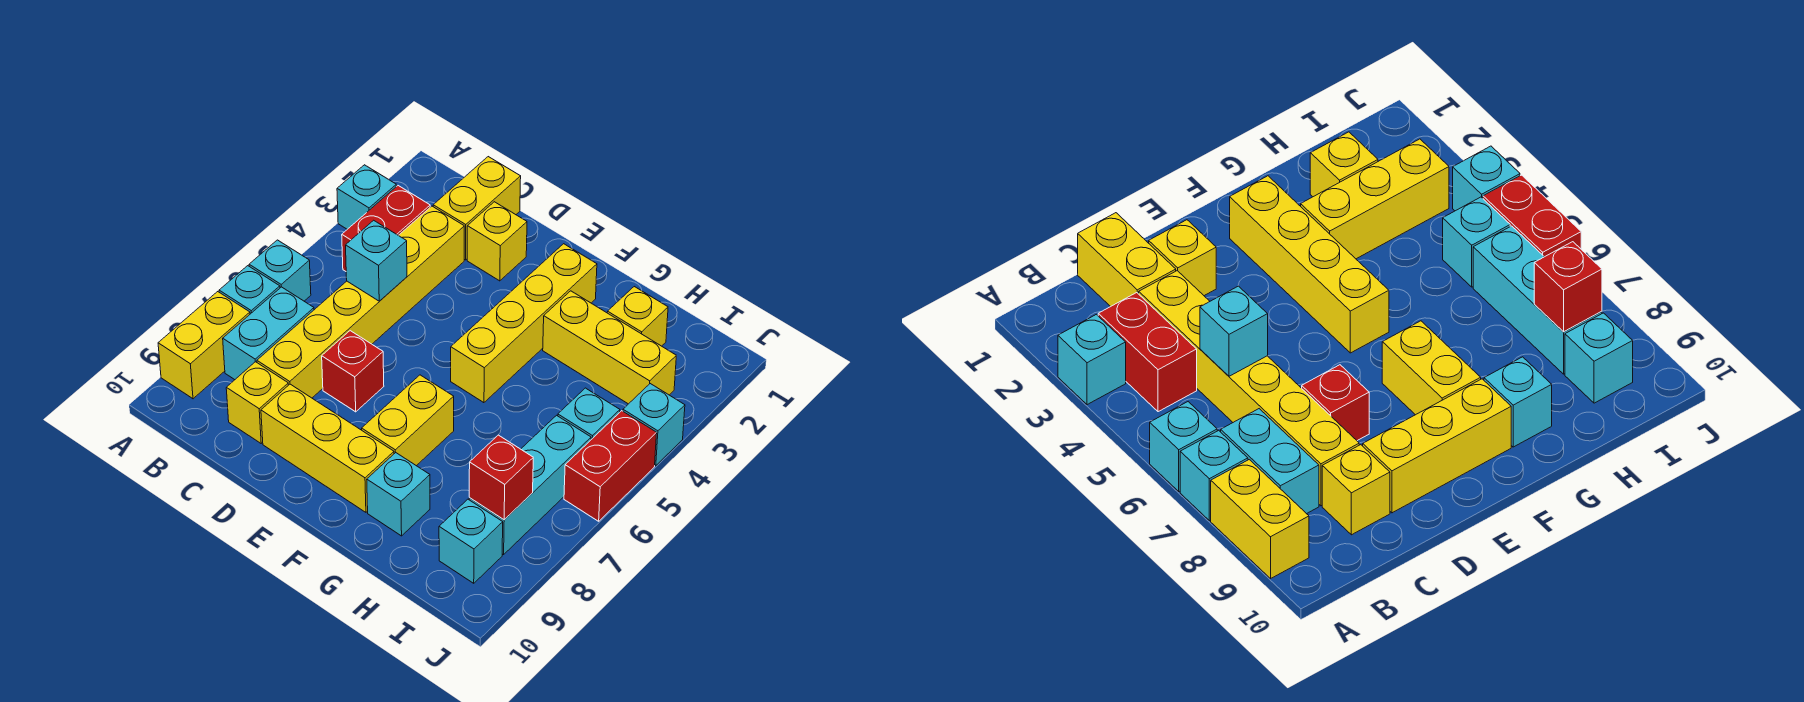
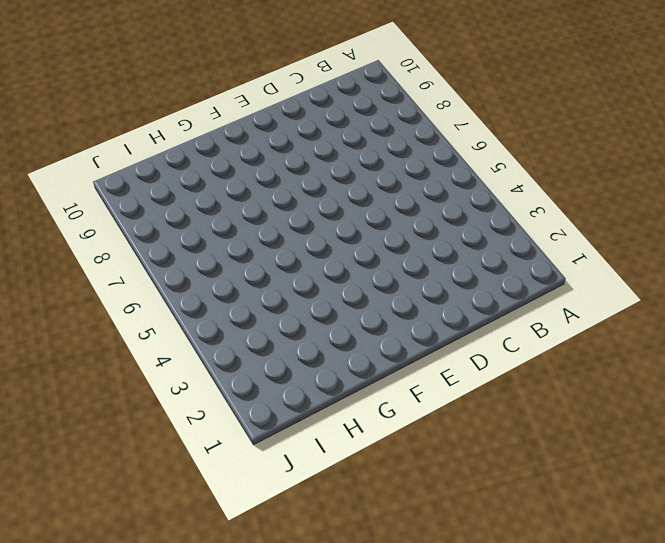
none -> cyan brick A3 level 1
none -> cyan brick A6 level 1
none -> cyan brick A7 level 1

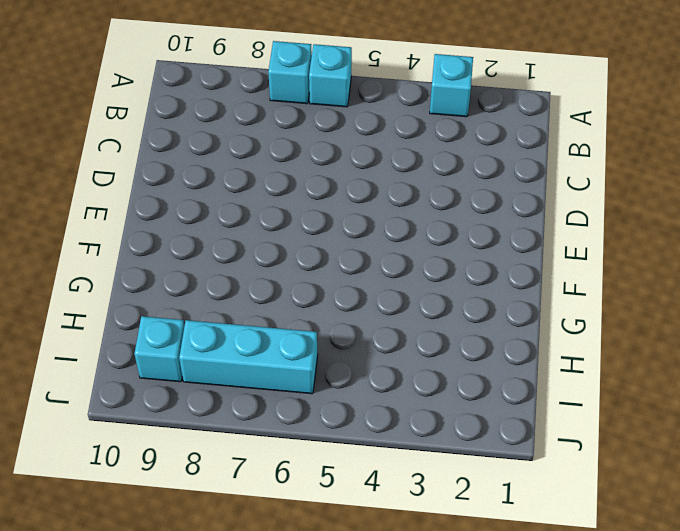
none -> yellow brick A8:A9 level 1
none -> red brick B3:B4 level 1
none -> cyan brick B7:B8 level 1

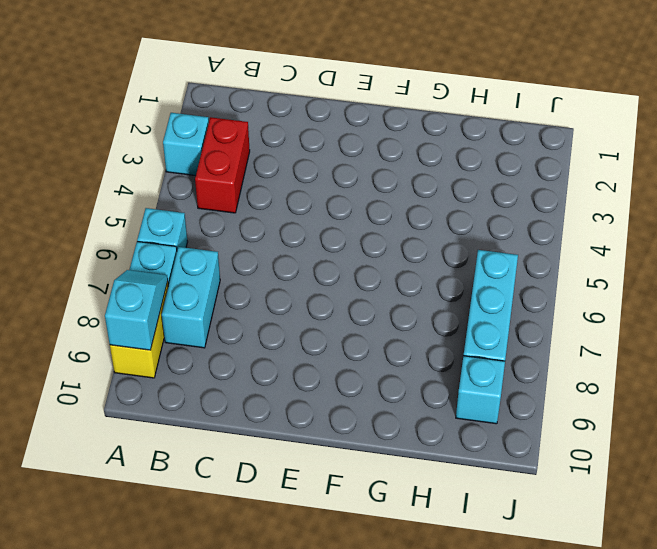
cyan slope A8:A9 level 2 top 9 -> none
none -> yellow brick C1:C2 level 1
none -> yellow brick C3:C8 level 1
none -> yellow brick C9 level 1

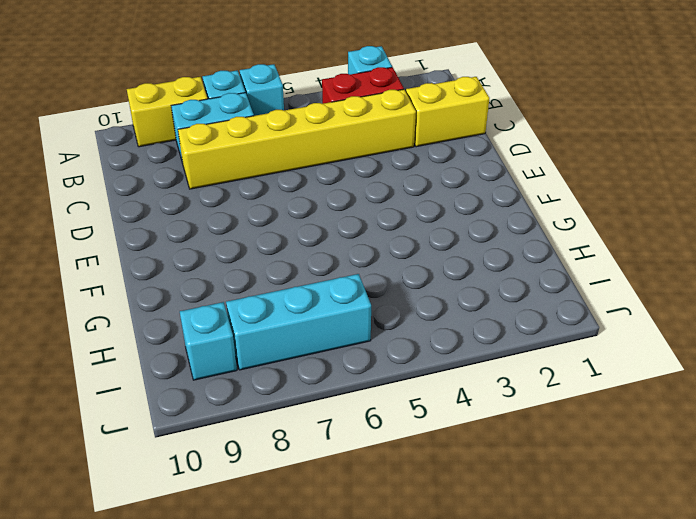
none -> yellow brick C9 level 1
none -> yellow brick D2 level 1
none -> red brick D7 level 1

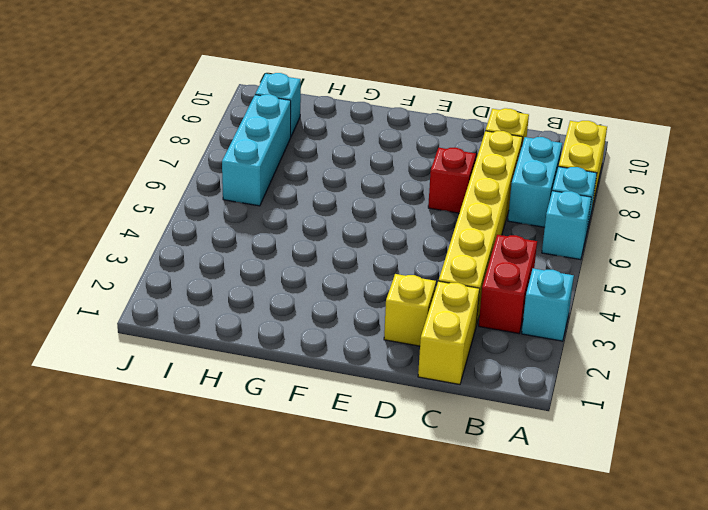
none -> yellow brick D9:F9 level 1
none -> yellow brick F2:F5 level 1
none -> yellow brick F7:F8 level 1

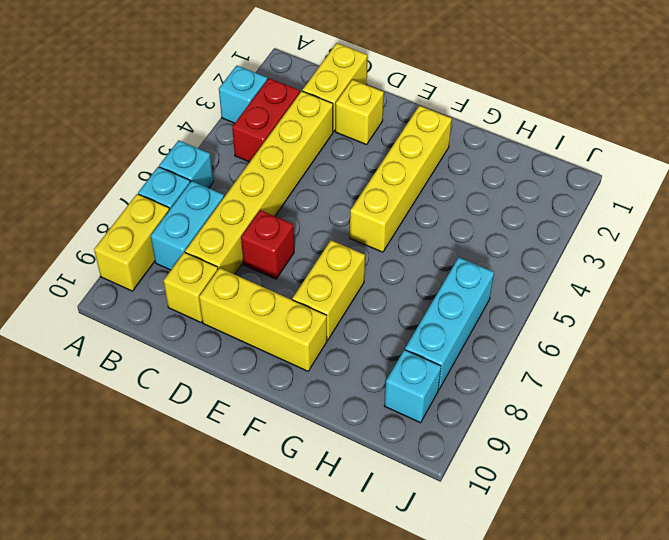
none -> yellow brick G3:I3 level 1
none -> cyan brick G9 level 1
none -> yellow brick H2 level 1

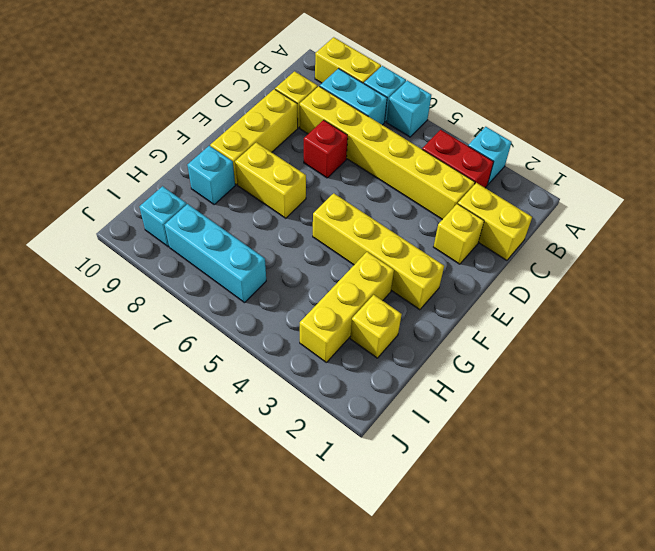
none -> cyan brick I5 level 1
none -> cyan brick J4 level 1
none -> red brick J5:J6 level 1

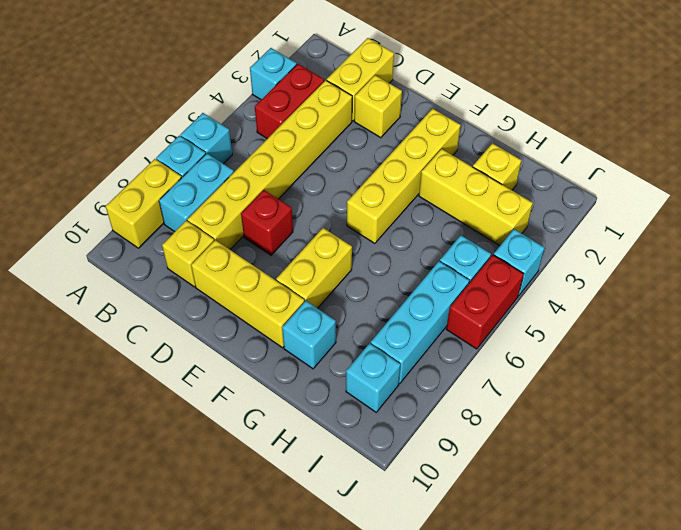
none -> cyan brick C5 level 2
none -> red brick I8 level 2

